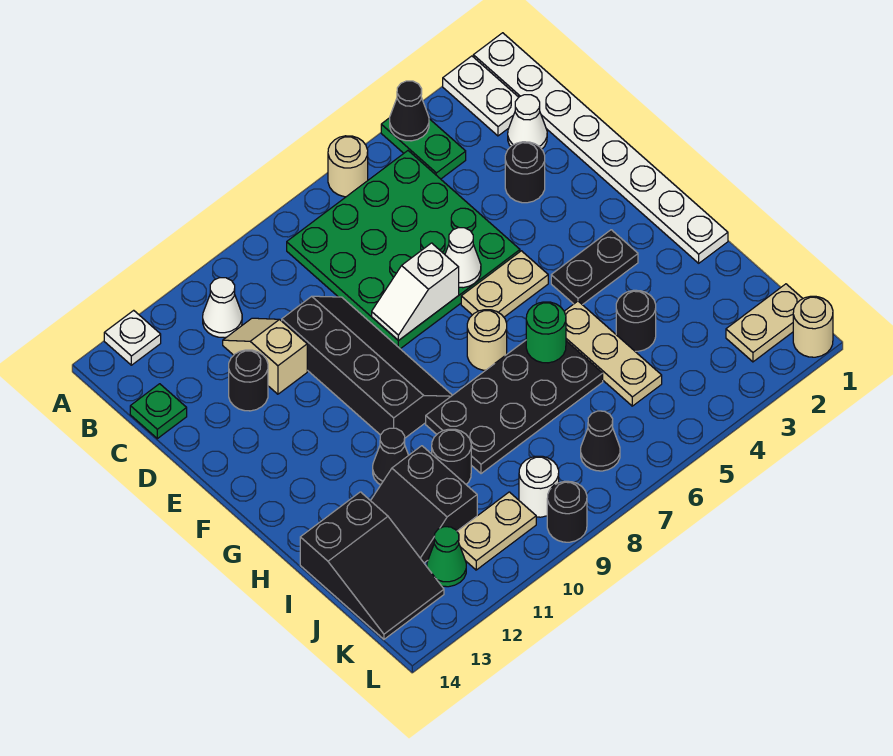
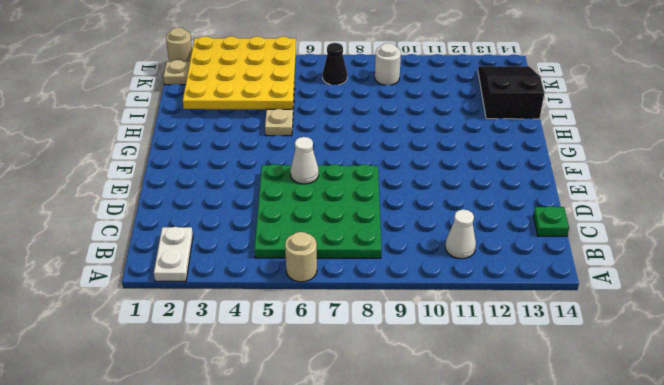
yellow plate I2:L5 level 2 -> none
none -> white plate A1:H1 level 1
none -> green plate A4:B4 level 1
none -> white plate A13 level 1
none -> white cone C2 level 1

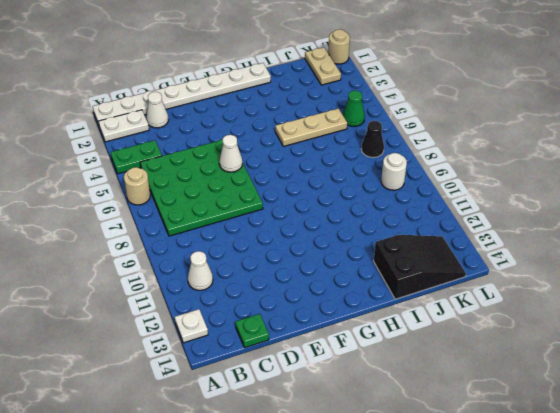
green cone K5 level 1 -> green cone K12 level 1
none -> tan slope C11:D11 level 1 top D
none -> black round brick D3 level 1
none -> black slope D9:G10 level 1 top 10
none -> black round brick D12 level 1

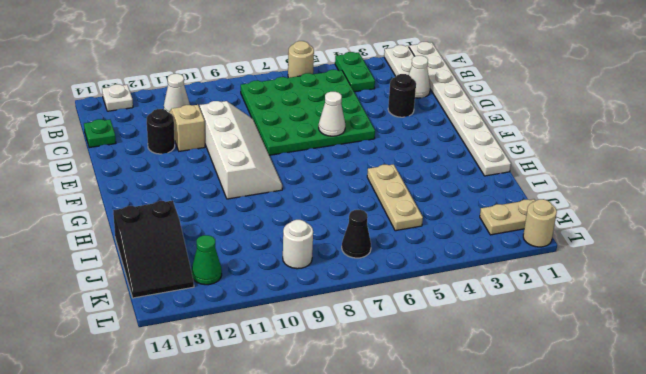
white slope D9:G10 level 1 top 10 -> black slope D9:G10 level 1 top 10
none -> tan plate F5:F6 level 1
none -> black plate G3:G4 level 1
none -> tan round brick G7 level 1
none -> black plate H6:I9 level 1

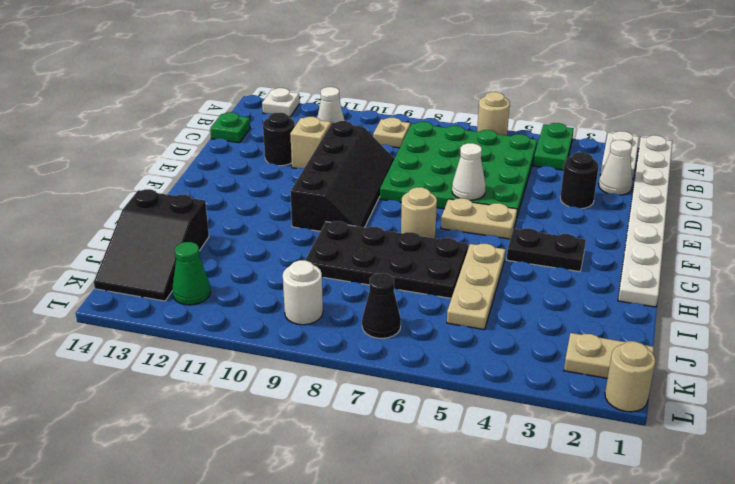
tan plate B9 level 1 -> none
none -> black cone H11 level 1
none -> black round brick I4 level 1
none -> black round brick I10 level 1
none -> black slope I11:J12 level 1 top 11

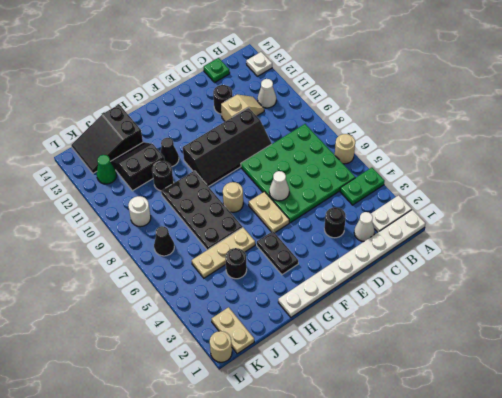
none -> tan plate K10:K11 level 1
none -> black round brick L9 level 1
none -> black cone A4 level 2
none -> white slope E7:E8 level 2 top 7

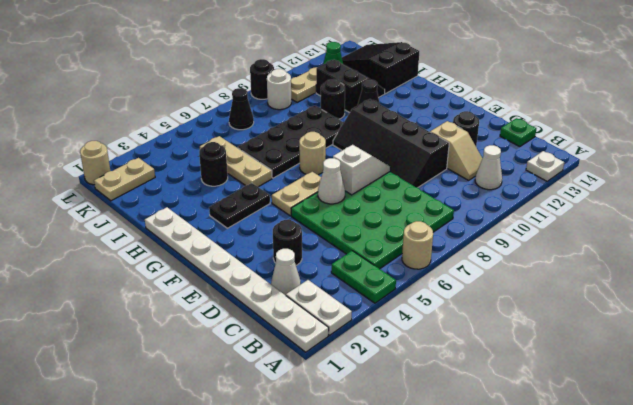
none -> black cone A4 level 2
none -> green round brick H6 level 2

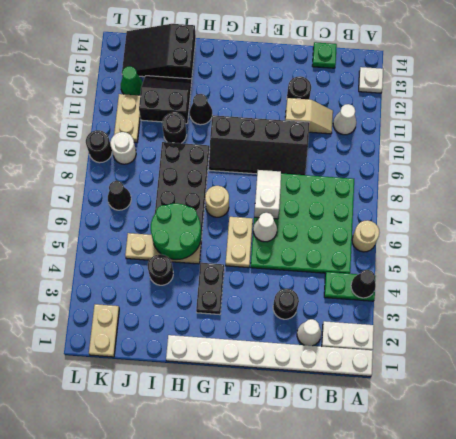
green round brick H5:I6 level 2 -> green round brick H6 level 2
none -> tan round brick L1 level 1

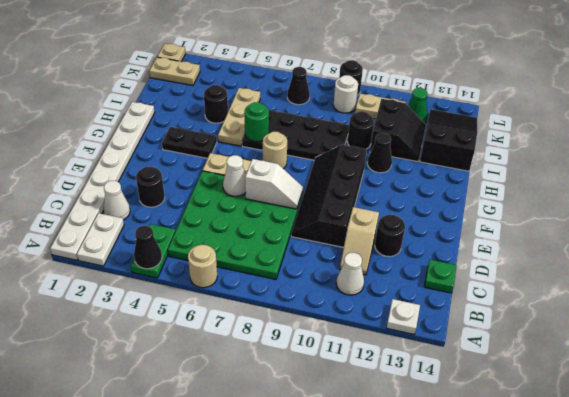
tan plate L1 level 1 -> tan round brick L1 level 1

